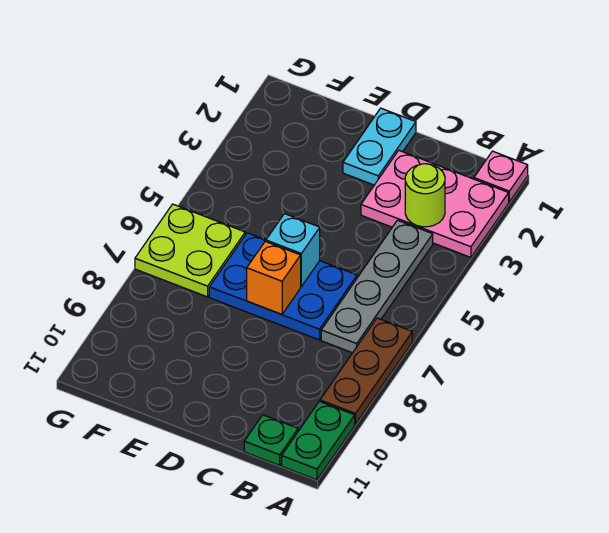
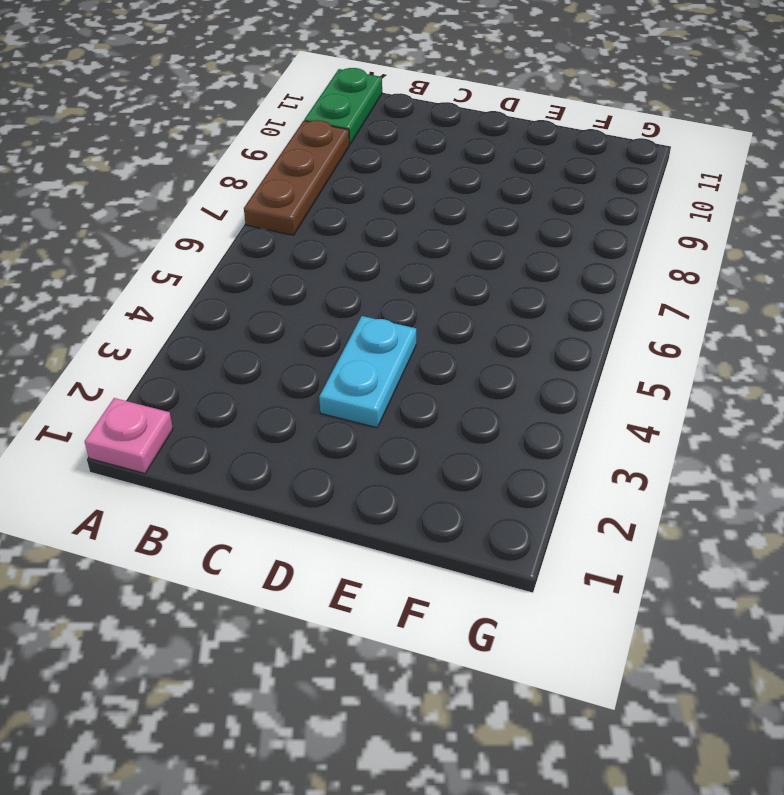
cyan plate D3:D4 level 1 -> cyan plate D1:D2 level 1
none -> pink plate A2:C3 level 1
none -> grey plate B4:B7 level 1
none -> green plate B11 level 1

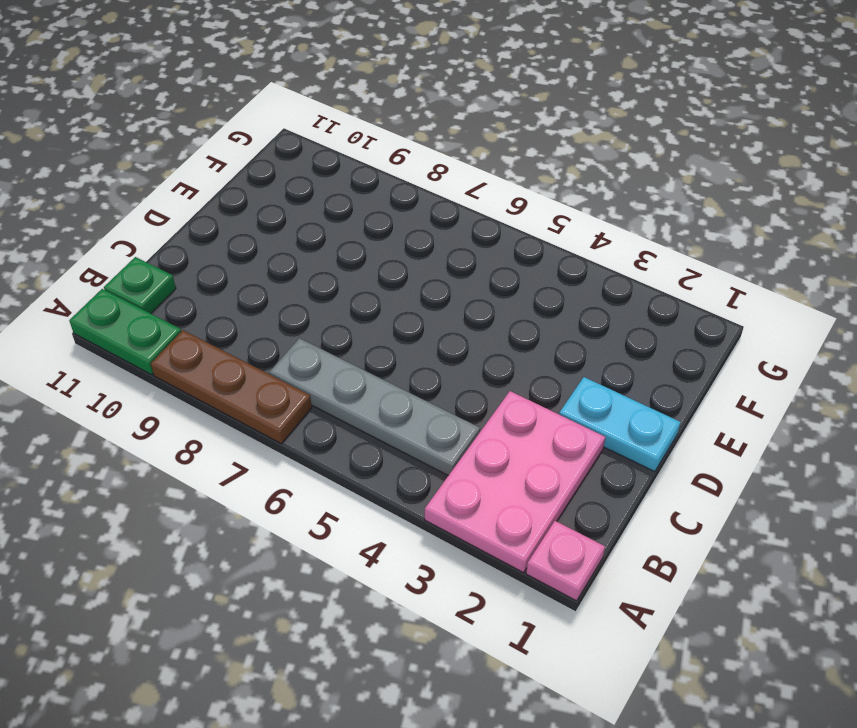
none -> blue plate C6:E7 level 1
none -> lime plate F6:G7 level 1
none -> lime round brick B3 level 2

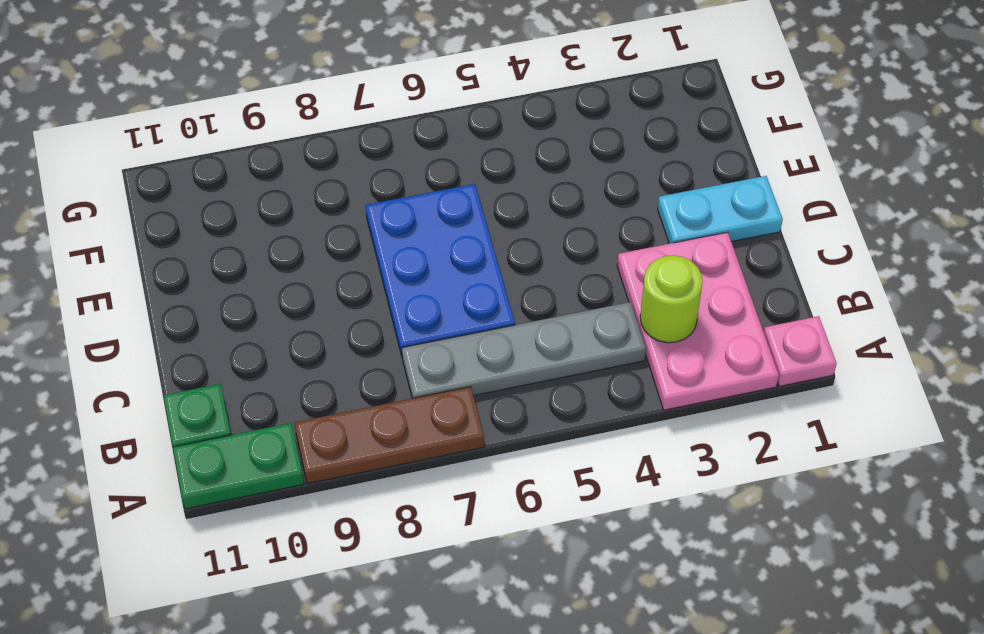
none -> lime plate F6:G7 level 1
none -> cyan brick D6 level 2
none -> orange brick D7 level 2

